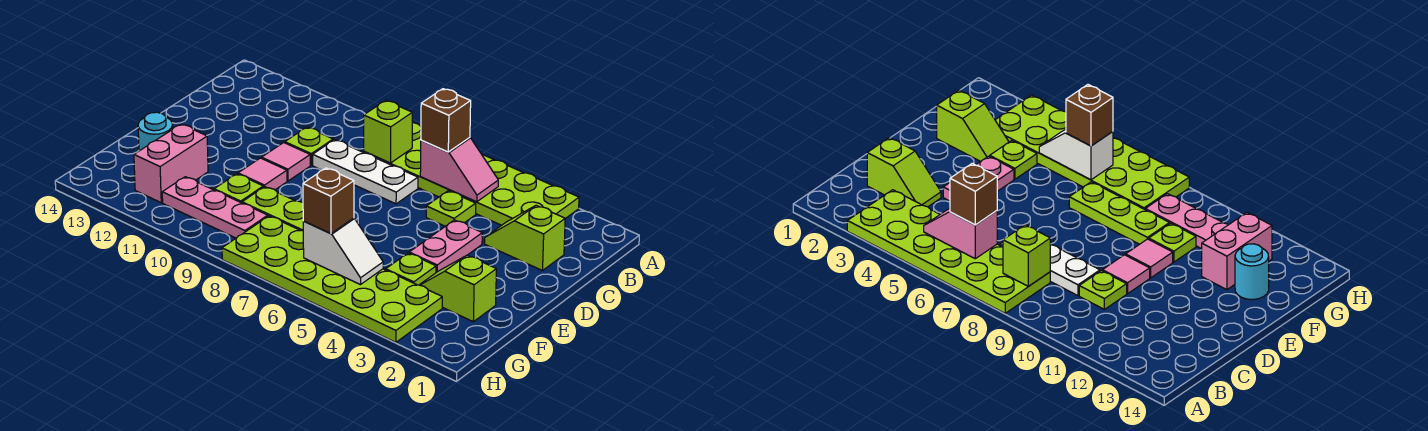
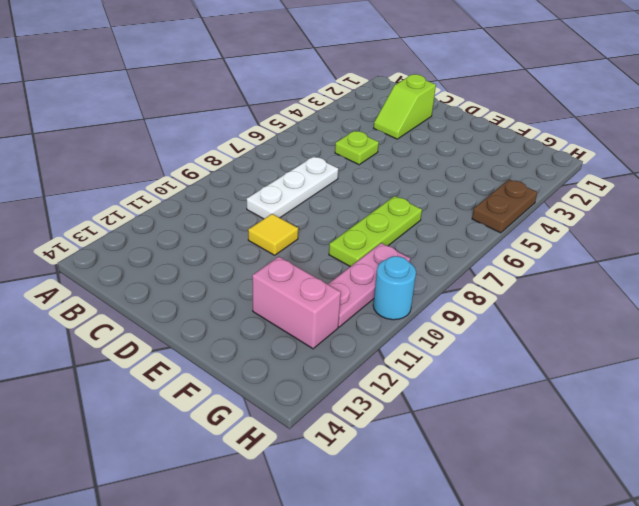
yellow tile D10 level 1 -> pink tile D10 level 1
brown plate H4:H5 level 1 -> lime plate G3:H8 level 1
cyan round brick H10 level 1 -> cyan round brick F13 level 1
none -> lime plate A3:B8 level 1
none -> lime plate C10 level 1
none -> pink plate D4:E4 level 1

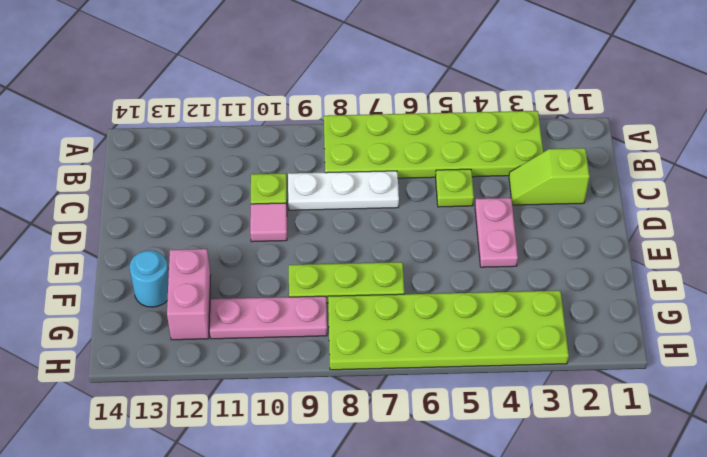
none -> pink tile E10 level 1
none -> lime slope F2:F3 level 1 top 2
none -> lime plate F4 level 1

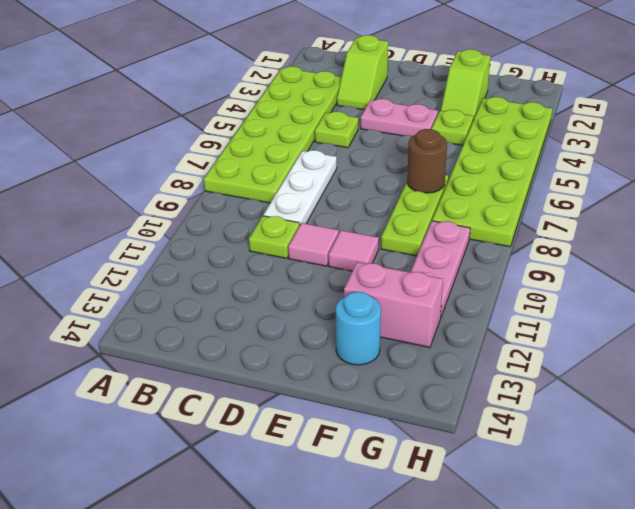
brown round brick F7 level 2 -> none
none -> lime plate F10 level 1
none -> pink slope B5:B6 level 2 top 6
none -> lime brick B8 level 2

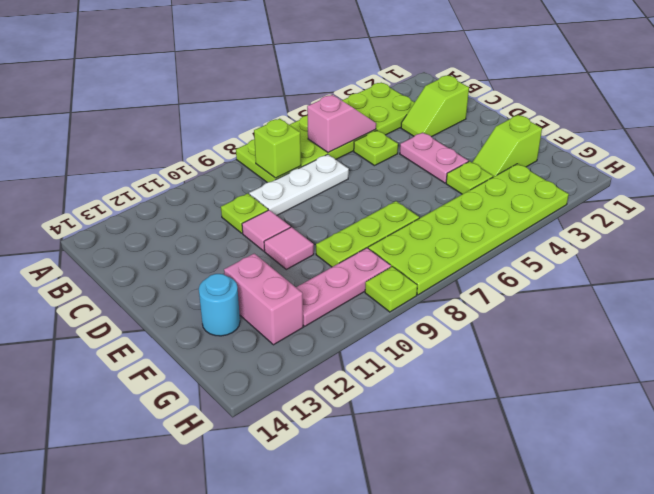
lime plate H9 level 1 -> lime plate F10 level 1
none -> white slope G5:G6 level 2 top 6
none -> brown brick B6 level 3
none -> brown brick G6 level 3

